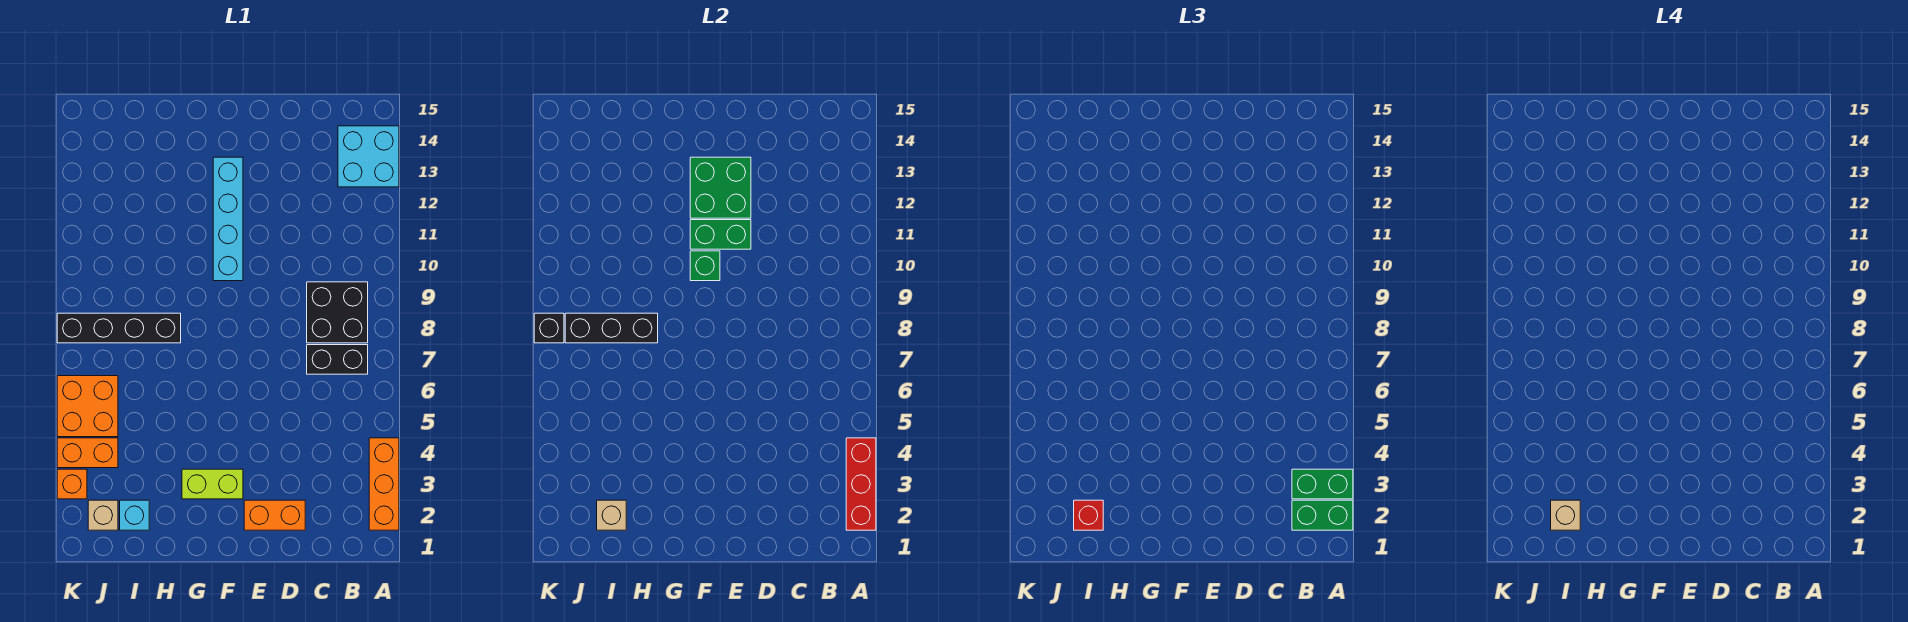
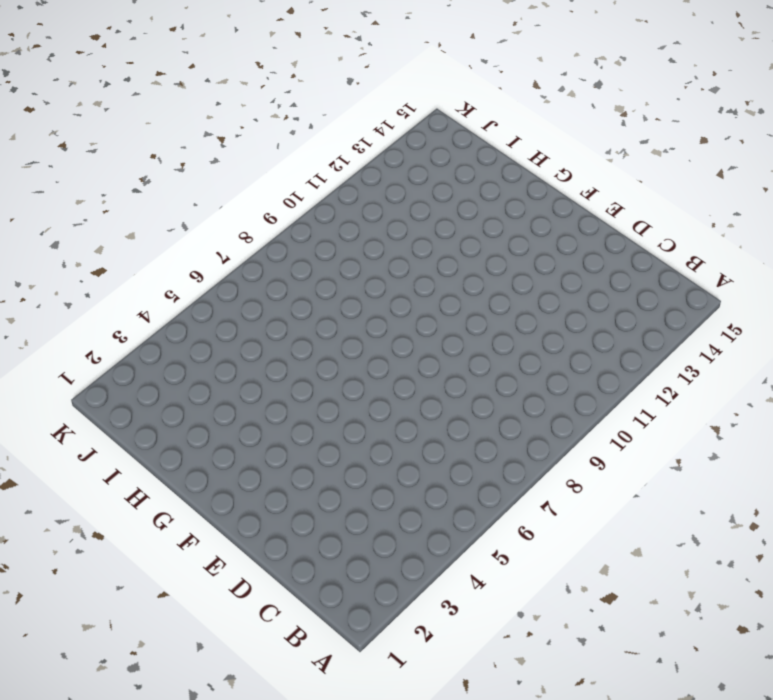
none -> orange brick A2:A4 level 1
none -> cyan brick A13:B14 level 1
none -> black brick B7:C7 level 1

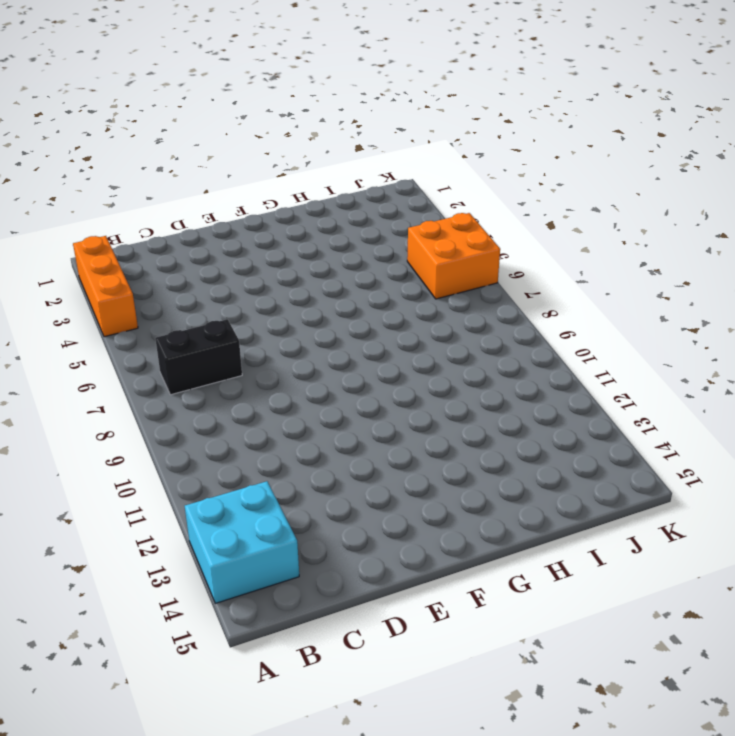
none -> black brick B8:C9 level 1
none -> orange brick D2:E2 level 1
none -> lime brick F3:G3 level 1

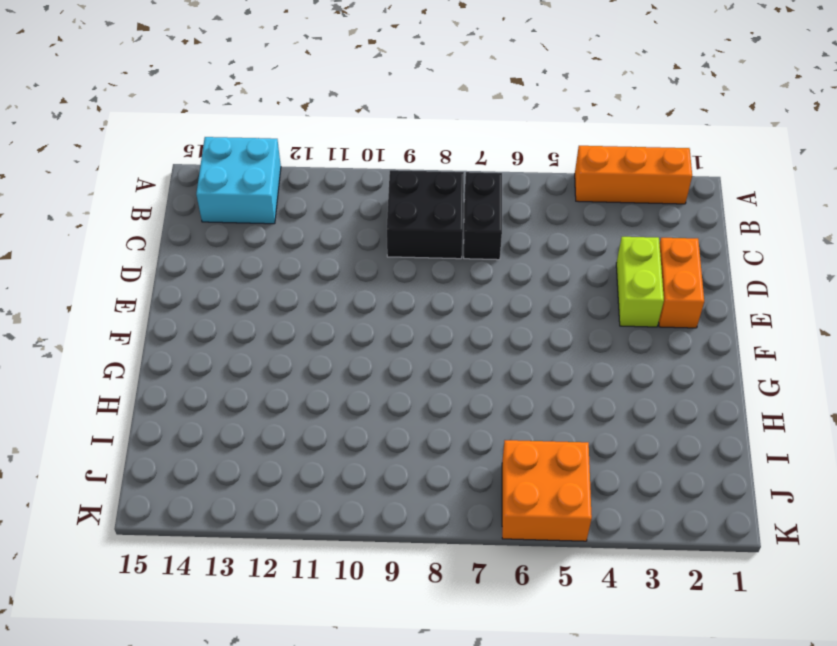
lime brick D3:E3 level 1 -> lime brick F3:G3 level 1
none -> cyan brick F10:F13 level 1
none -> black brick H8:K8 level 1
none -> cyan brick I2 level 1

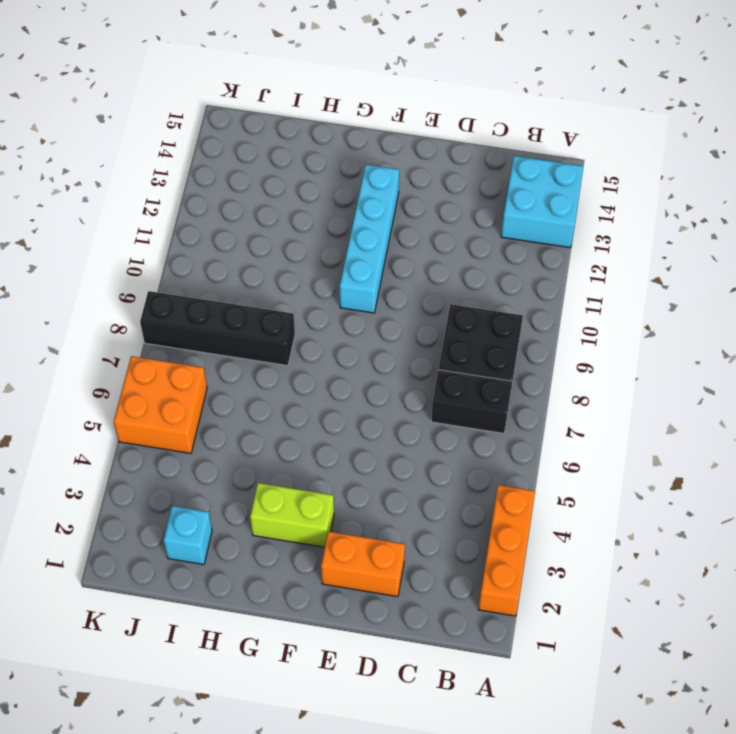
none -> tan brick J2 level 1
none -> orange brick J4:K4 level 1
none -> orange brick K3 level 1

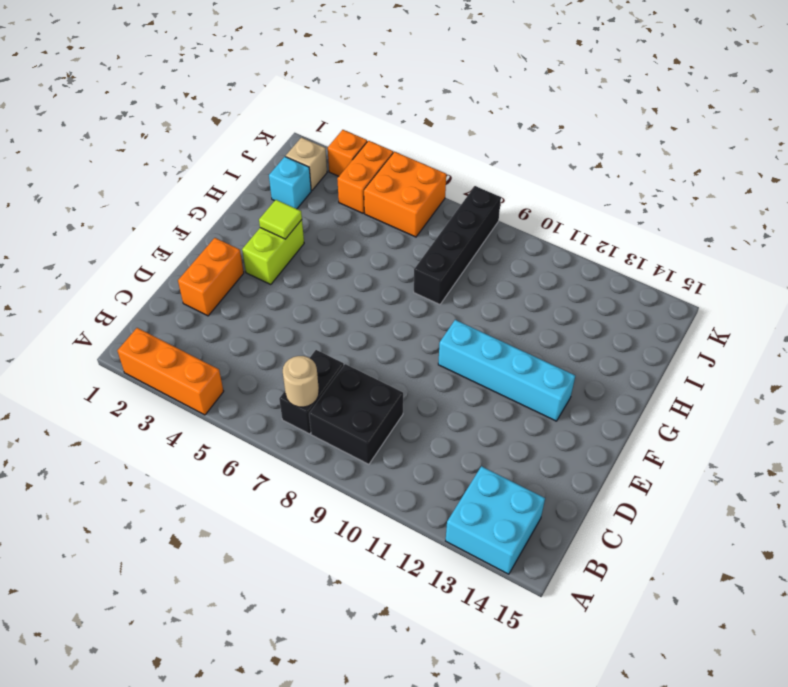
tan round brick B7 level 2 -> none
lime tile G3 level 2 -> none
none -> red brick A2:A4 level 2
none -> green brick E11:F11 level 2
none -> green brick E12:F13 level 2

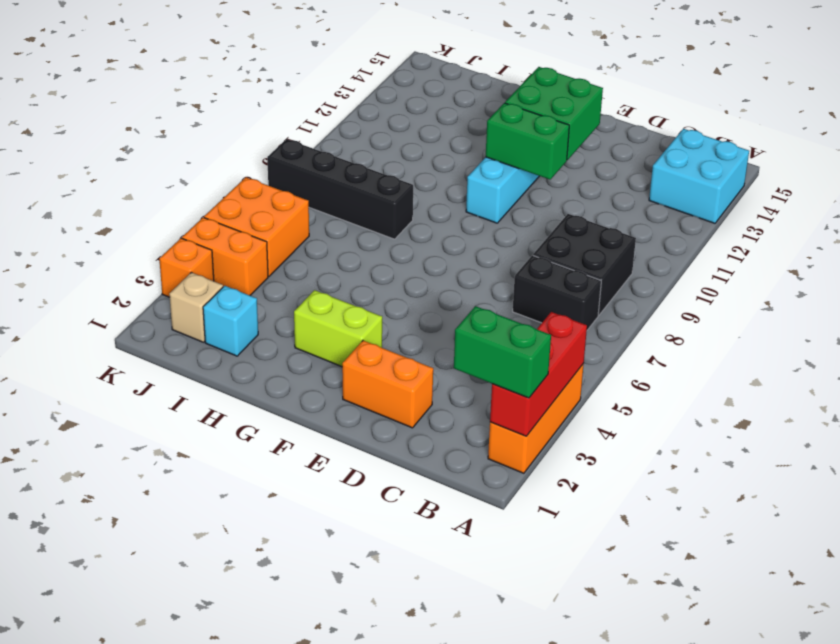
none -> green brick F10 level 2
none -> black brick H8:J8 level 2
none -> tan brick I2 level 2

